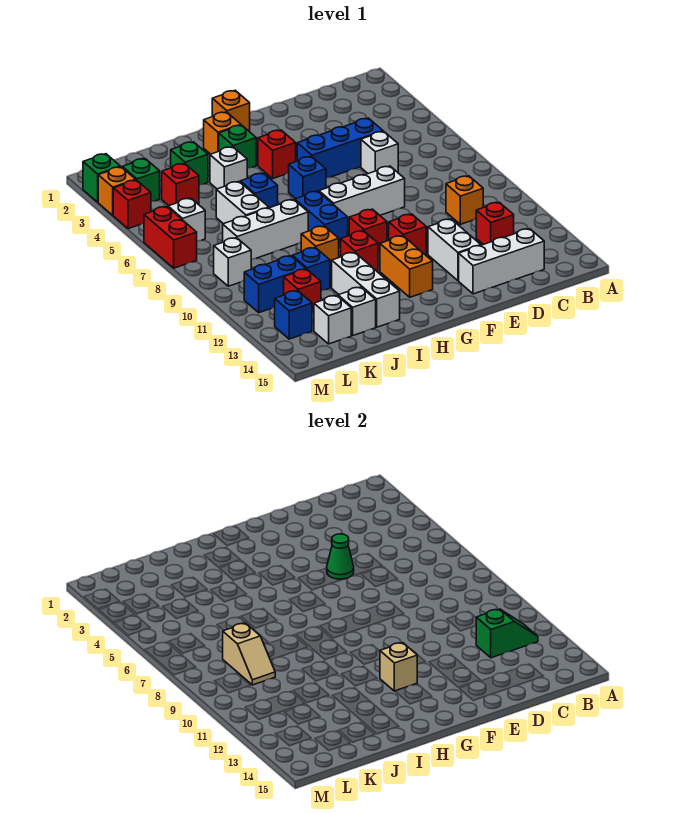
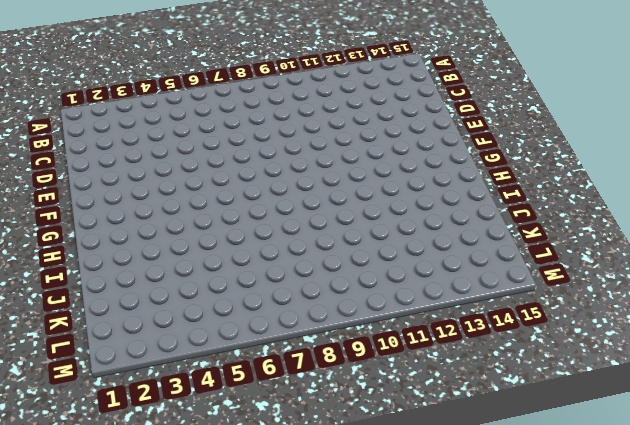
none -> orange brick C10 level 1
none -> red brick C12 level 1
none -> white brick C14:E14 level 1
none -> blue brick D5:F5 level 1

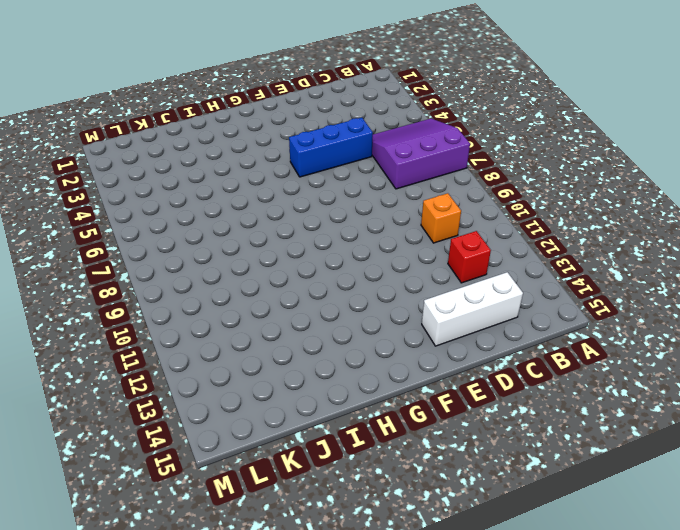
purple slope A5:C7 level 1 top 7 -> none
none -> white brick D6 level 1
none -> white brick E8:G8 level 1
none -> white brick E12:E13 level 1
none -> red brick F11 level 1

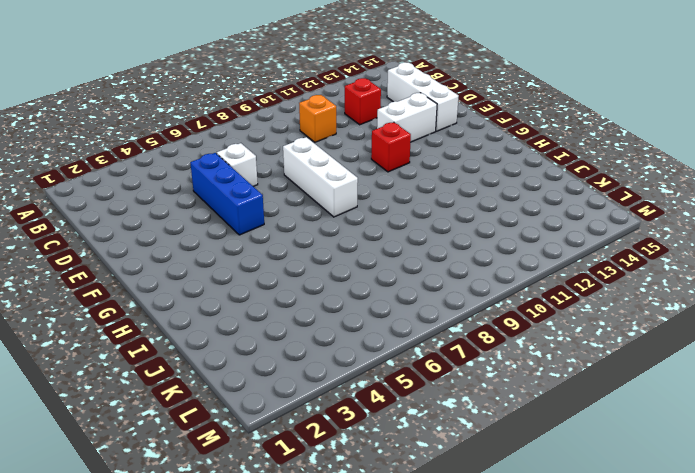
none -> orange brick G1 level 1
none -> red brick G4 level 1
none -> blue brick G6 level 1
none -> red brick G10 level 1

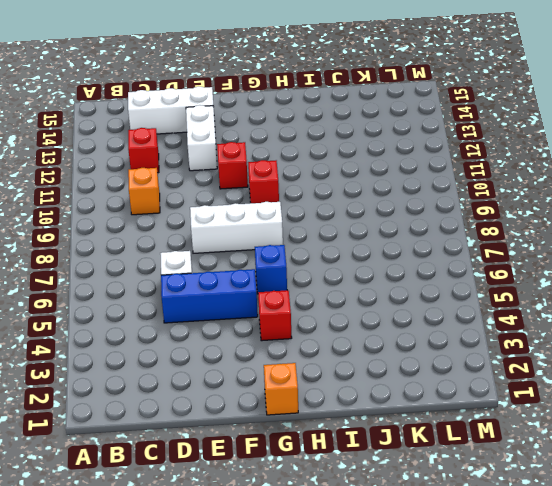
none -> orange brick G12:G13 level 1
none -> orange brick H2 level 1
none -> green brick H3 level 1
none -> blue brick H8:H9 level 1

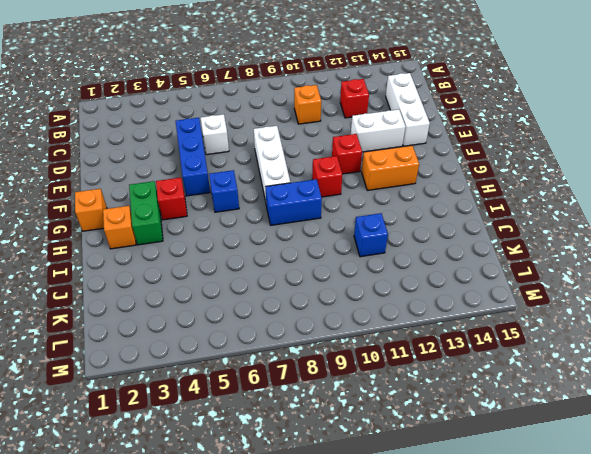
green brick G3:H3 level 1 -> green brick H3 level 1
none -> red brick H11 level 1
none -> white brick I4 level 1
none -> blue brick I6 level 1
none -> white brick I8:K8 level 1

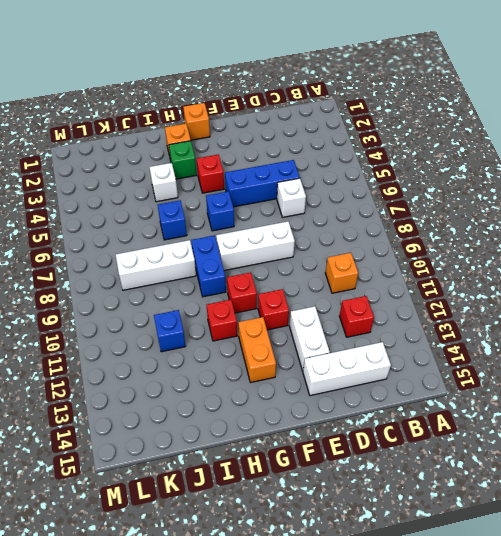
none -> orange brick I10 level 1
none -> white brick I12:I14 level 1
none -> green brick J3 level 1
none -> white brick J6:J7 level 1

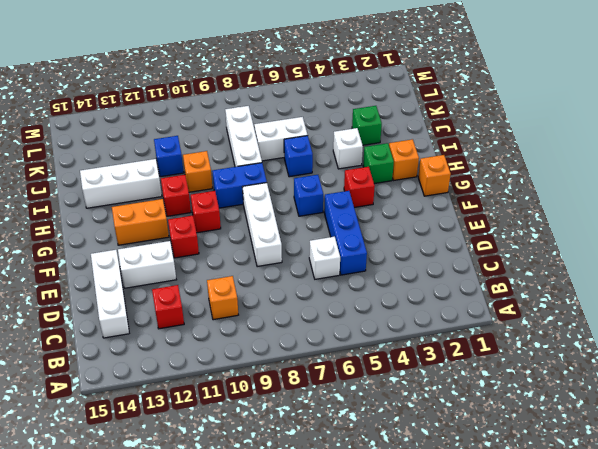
none -> white brick J14 level 1
none -> red brick K4 level 1
none -> blue brick K11:L11 level 1
none -> red brick K12 level 1

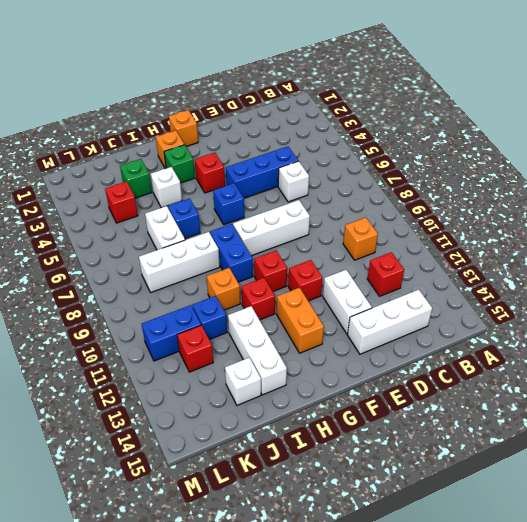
none -> white brick K14 level 1
none -> green brick L3 level 1
none -> white brick L6 level 1
none -> white brick L9 level 1

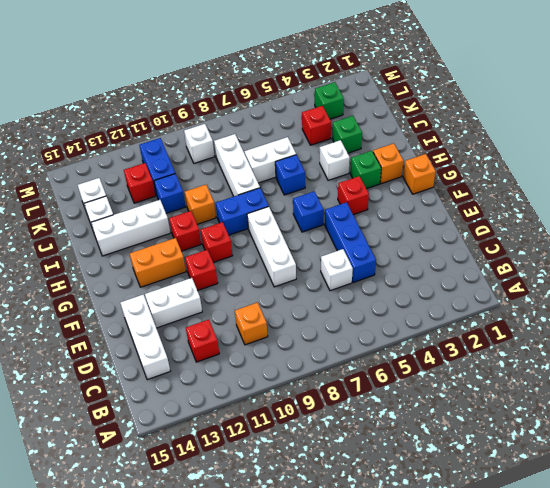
none -> white brick L6 level 1
none -> blue brick L13 level 1
none -> green brick M2 level 1
none -> orange brick M3 level 1

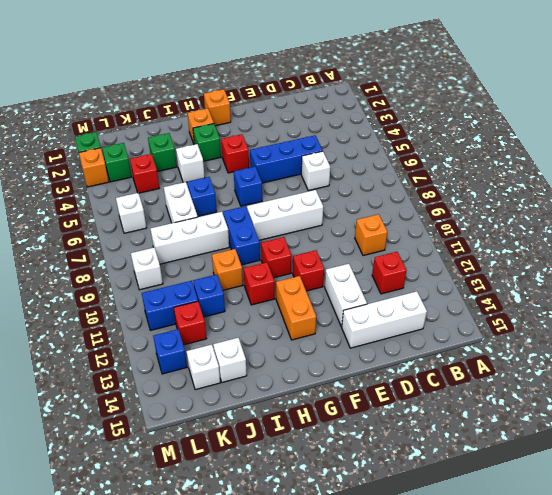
none -> white brick I12:I14 level 1
none -> red brick M4 level 1
none -> red brick M6:M7 level 1
none -> green slope B12:C12 level 2 top C

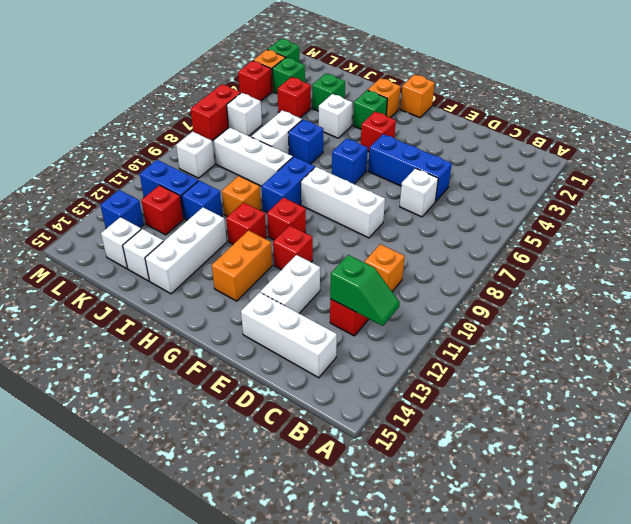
none -> green cone E5 level 2
none -> tan brick G12 level 2
none -> tan slope K8:K9 level 2 top 8

